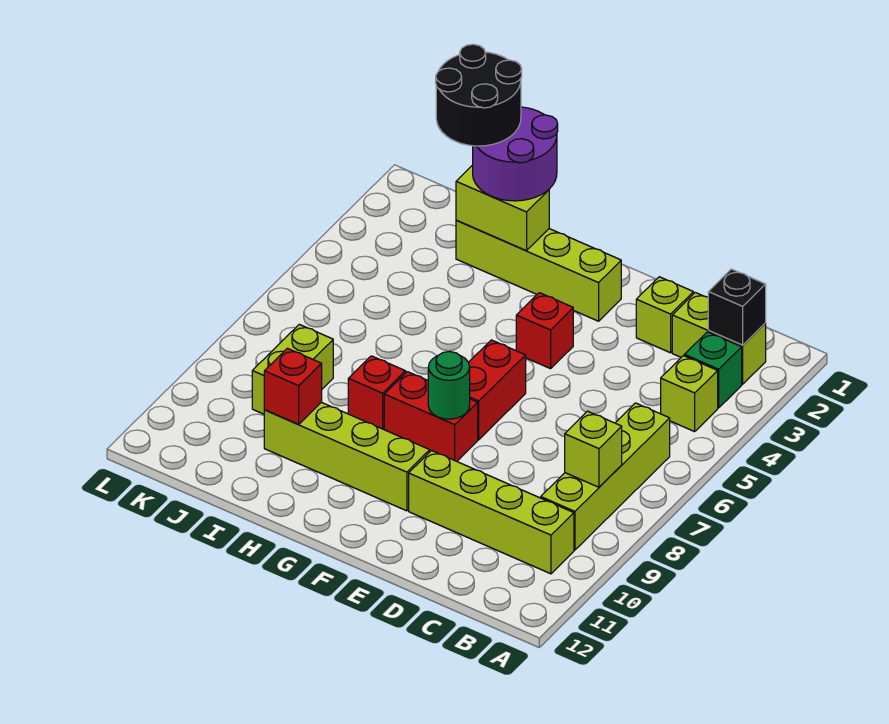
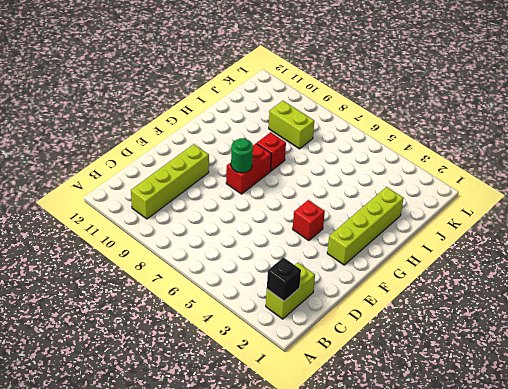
none -> green brick B3 level 1
none -> lime brick B4 level 1
none -> lime brick B6:B9 level 1

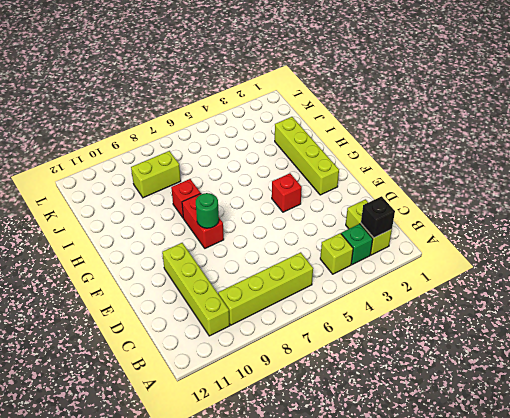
none -> lime brick D2 level 1
none -> red brick F6:F7 level 1
none -> lime brick F10:I10 level 1

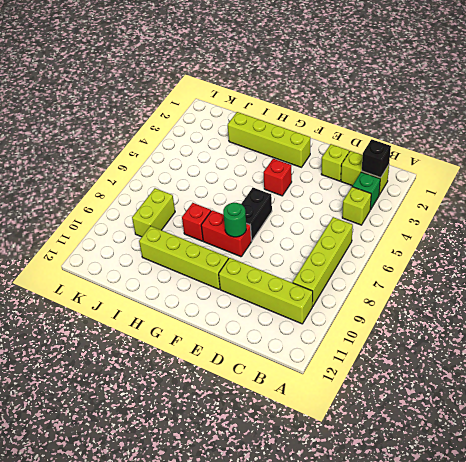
black brick F6:F7 level 1 -> red brick F6:F7 level 1
none -> lime brick B8 level 2
none -> lime brick H2:I2 level 2
none -> red brick I10 level 2

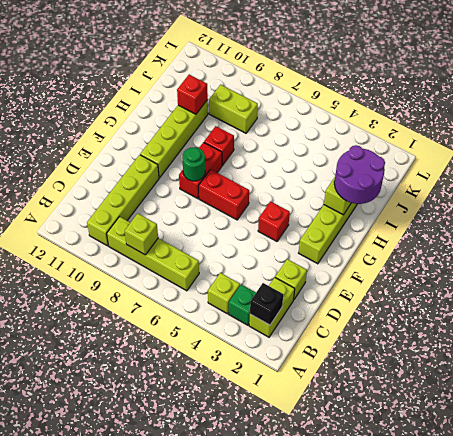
none -> black round brick I1:J2 level 4

